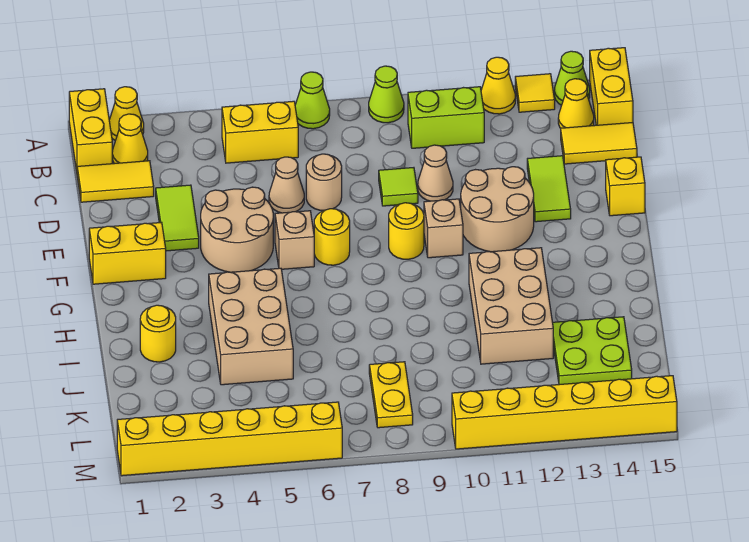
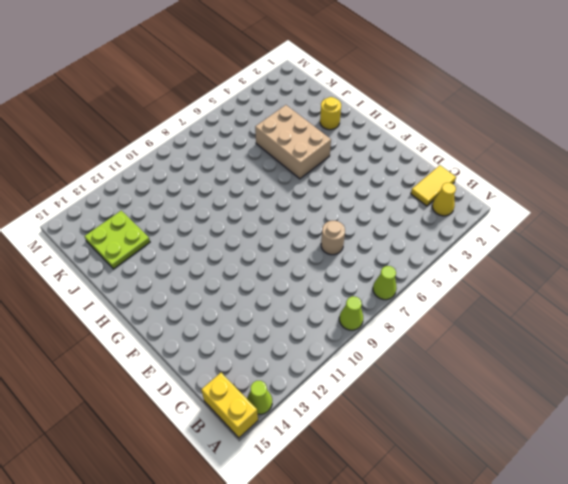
none -> yellow brick A1:B1 level 1
none -> yellow cone A2 level 1
none -> yellow cone A12 level 1
none -> yellow tile A13 level 1

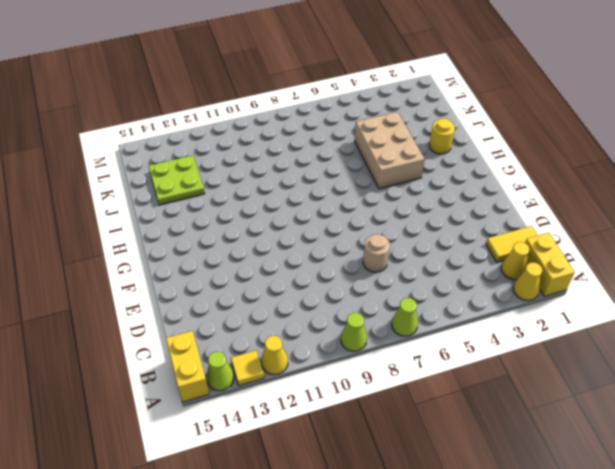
none -> yellow brick B5:B6 level 1
none -> lime brick B10:B11 level 1
none -> yellow cone B14 level 1
none -> yellow tile C14:C15 level 1

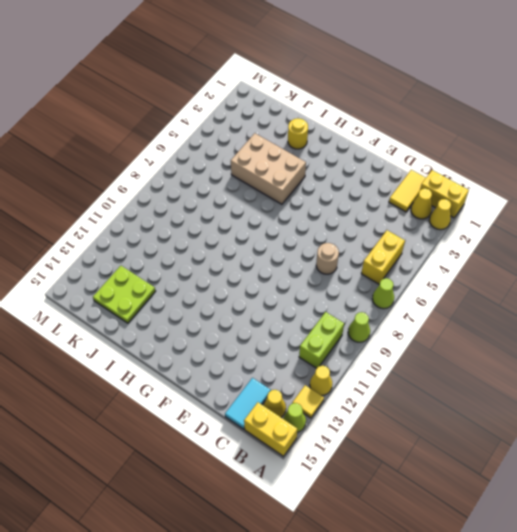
cyan tile C14:C15 level 1 -> yellow tile C14:C15 level 1
none -> lime tile D3:E3 level 1
none -> tan cone D6 level 1
none -> lime tile D9 level 1
none -> tan cone D10 level 1

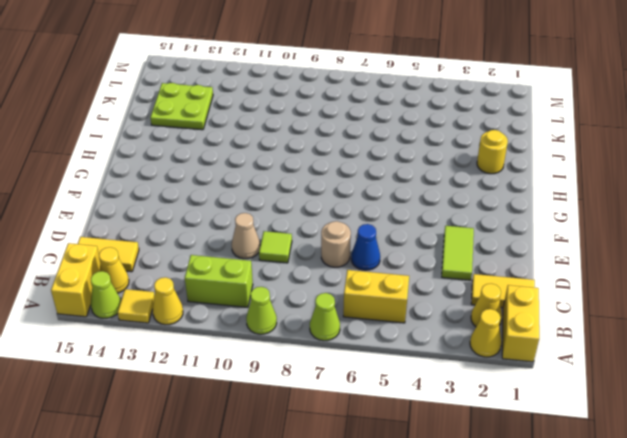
blue cone D6 level 1 -> tan cone D6 level 1
none -> lime tile D13:E13 level 1
none -> tan round brick E4:F5 level 1
none -> tan round brick E11:F12 level 1
none -> yellow brick E15 level 1

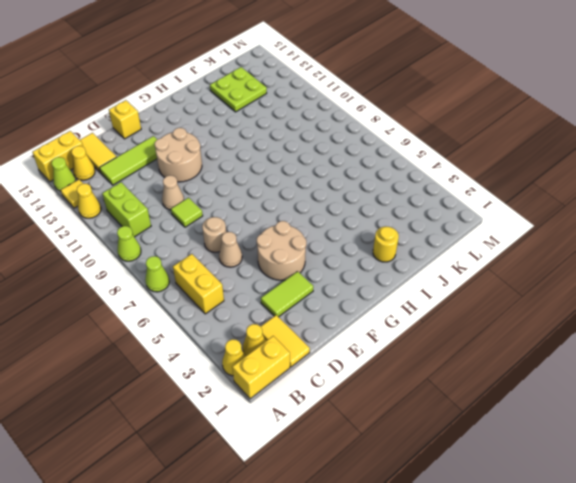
lime tile C13:E13 level 1 -> lime tile D13:E13 level 1
none -> yellow brick F1:F2 level 1
none -> tan brick F6 level 1
none -> yellow round brick F7 level 1
none -> yellow round brick F9 level 1

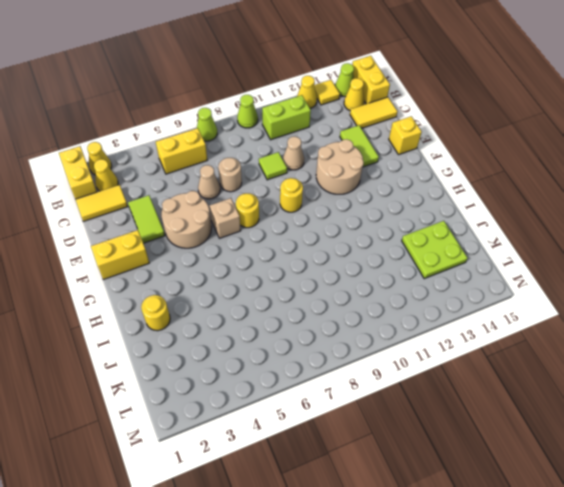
none -> tan brick F10 level 1
none -> tan brick H4:J5 level 1
none -> tan brick H11:J12 level 1
none -> yellow plate K8:L8 level 1

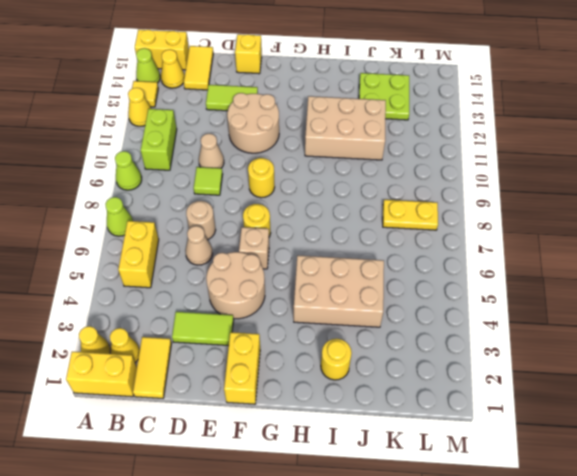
none -> tan brick F10 level 1
none -> yellow brick M1:M6 level 1
none -> yellow brick M10:M15 level 1

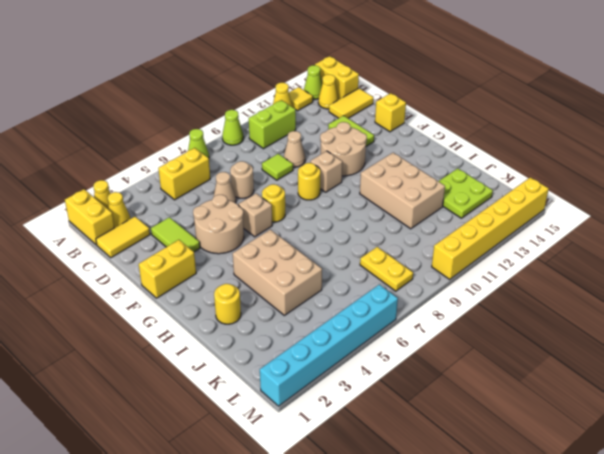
cyan brick M1:M6 level 1 -> yellow brick M1:M6 level 1

